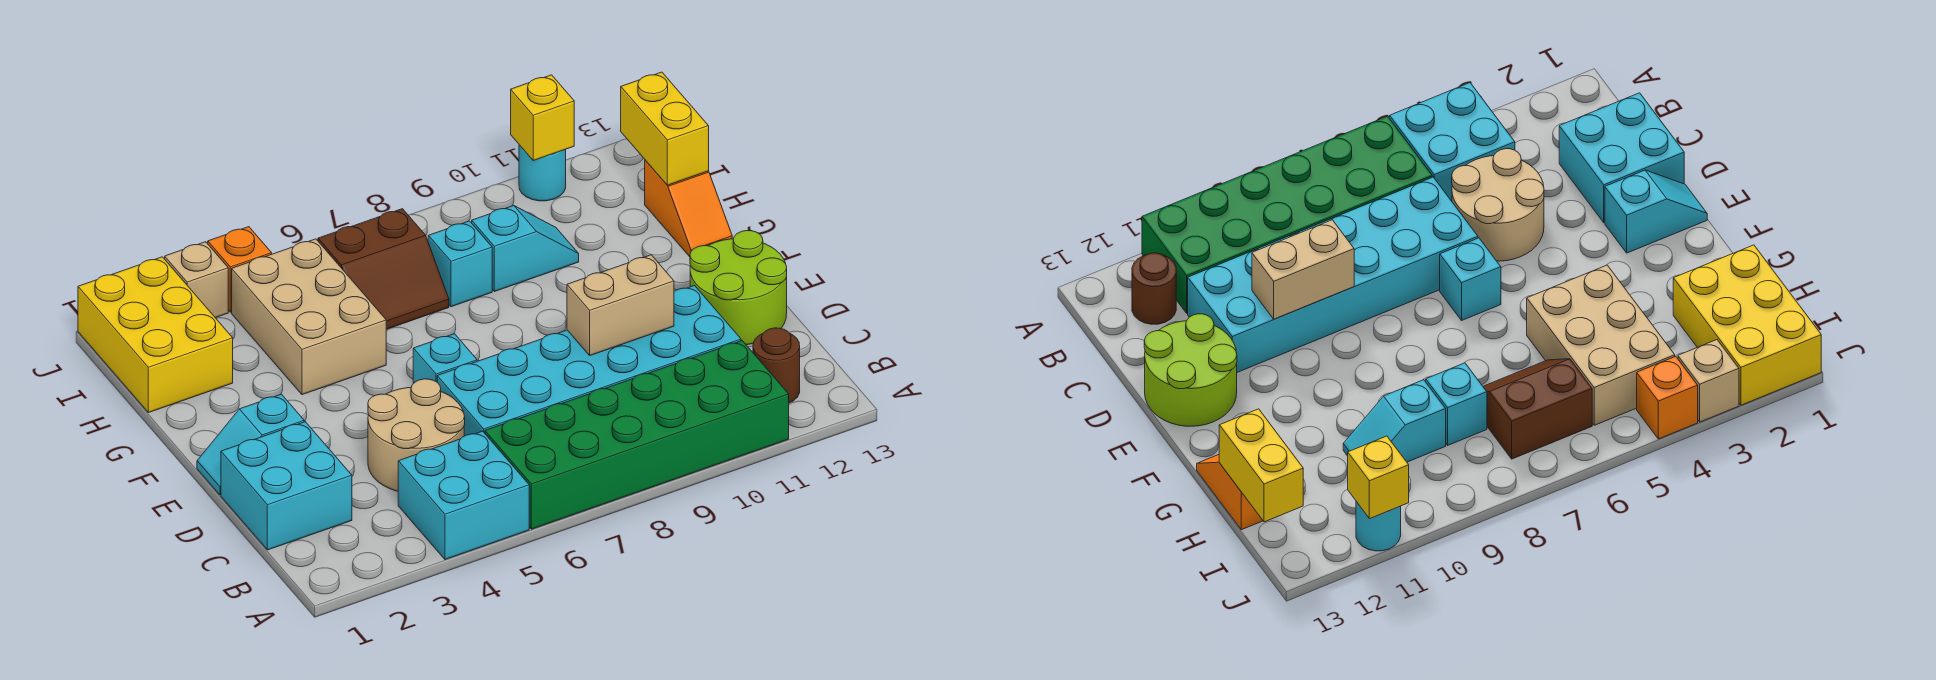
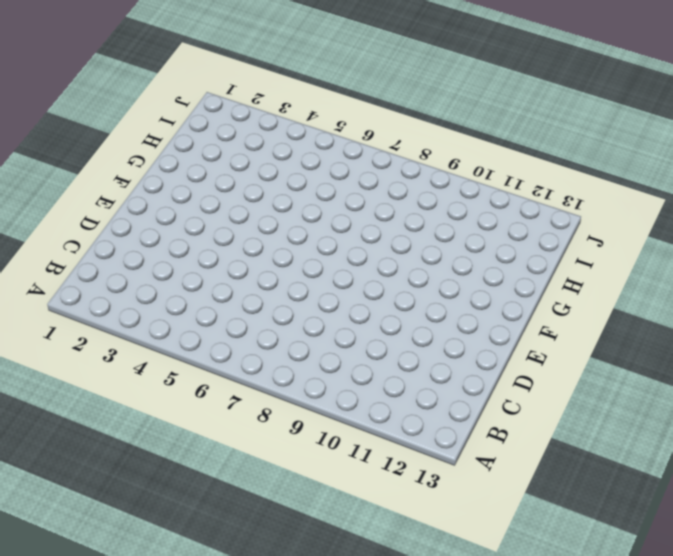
none -> cyan brick A4:B5 level 1
none -> green brick A6:B11 level 1
none -> brown round brick B12 level 1

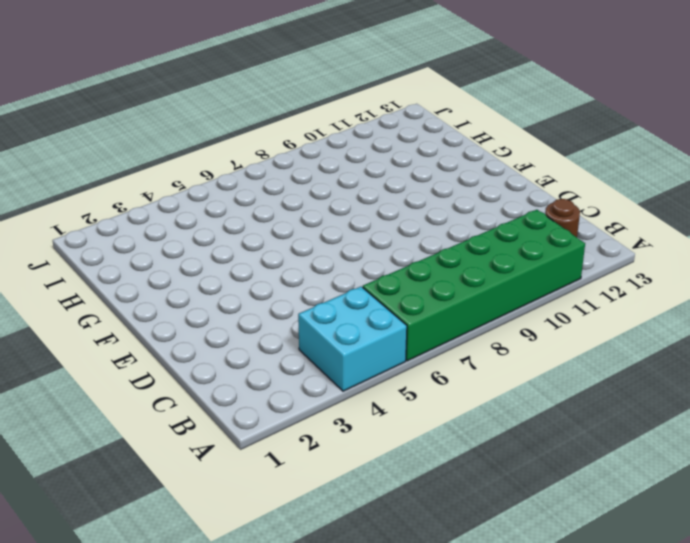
none -> cyan brick C1:D2 level 1
none -> tan round brick C4:D5 level 1
none -> cyan brick C6:D11 level 1

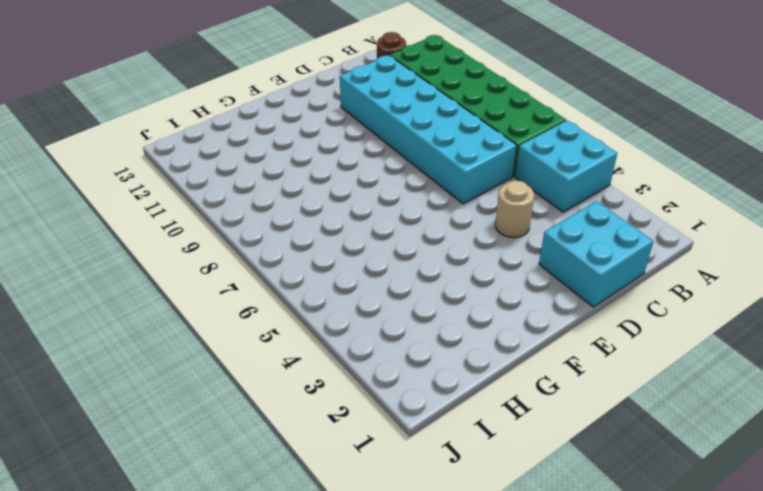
tan round brick D4 level 1 -> tan round brick C4:D5 level 1
none -> lime round brick D12:E13 level 1
none -> cyan slope E1:E2 level 1 top 2
none -> cyan brick E6 level 1

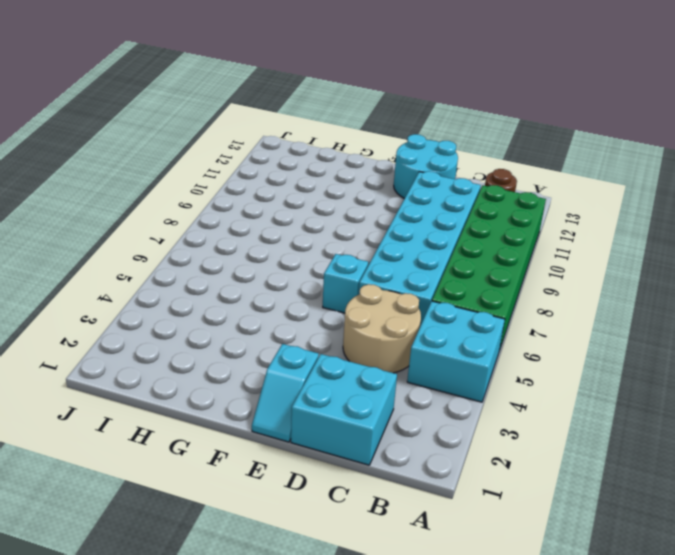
cyan round brick D12:E13 level 1 -> lime round brick D12:E13 level 1
none -> tan brick G4:I5 level 1
none -> orange slope G13:H13 level 1 top H
none -> yellow brick H1:J2 level 1

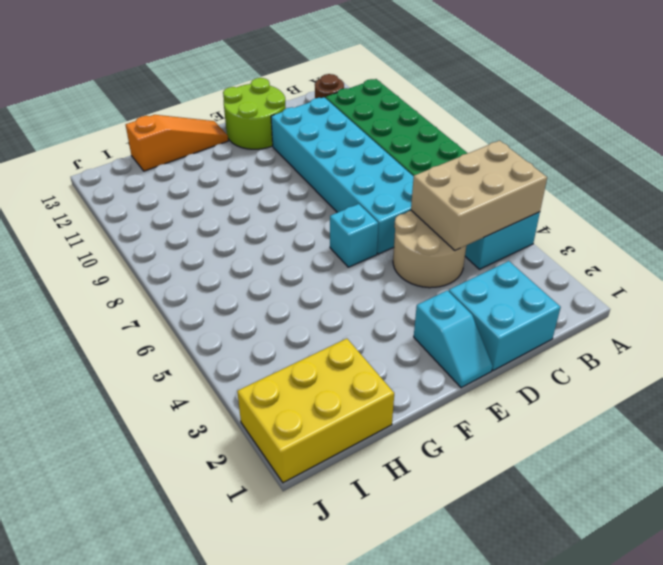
tan brick A4:C5 level 2 -> tan brick G4:I5 level 1
orange slope F13:H13 level 1 top H -> orange slope G13:H13 level 1 top H
none -> brown slope H6:I7 level 1 top I
none -> cyan brick H8 level 1
none -> cyan slope H9:H10 level 1 top 9

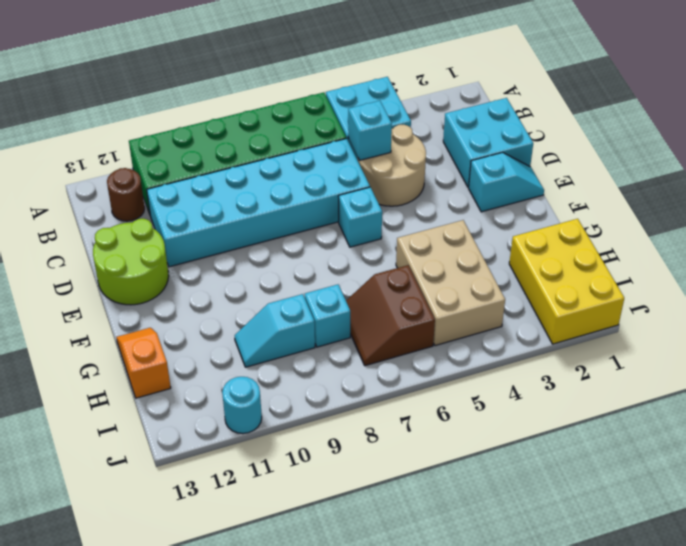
cyan brick C5 level 2 -> none
brown slope H6:I7 level 1 top 6 -> brown slope H6:I7 level 1 top I
none -> tan brick J3 level 1
none -> orange brick J4 level 1
none -> tan brick D9:D10 level 2

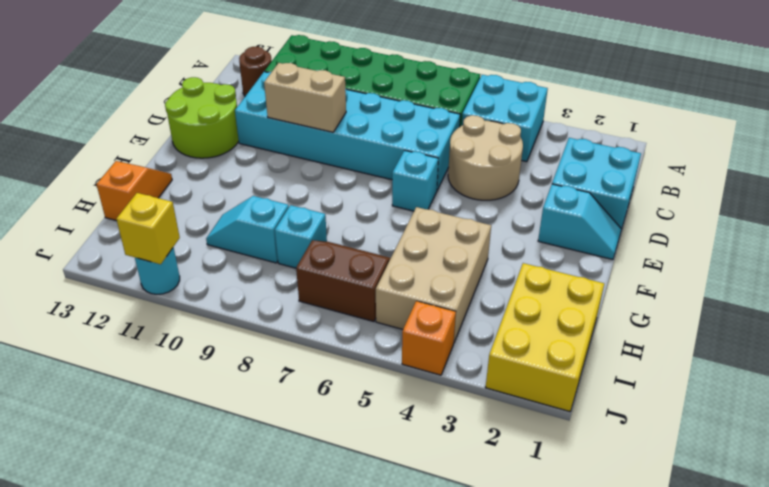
none -> tan brick J3 level 1
none -> yellow brick H13:I13 level 2

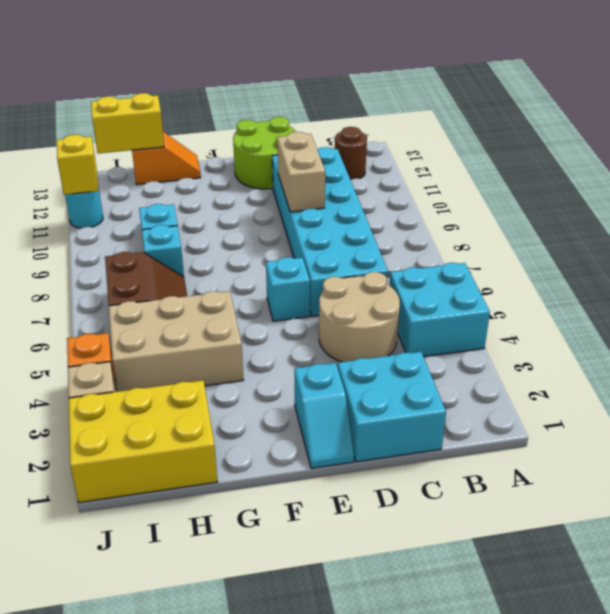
none -> green brick A6:B11 level 1

